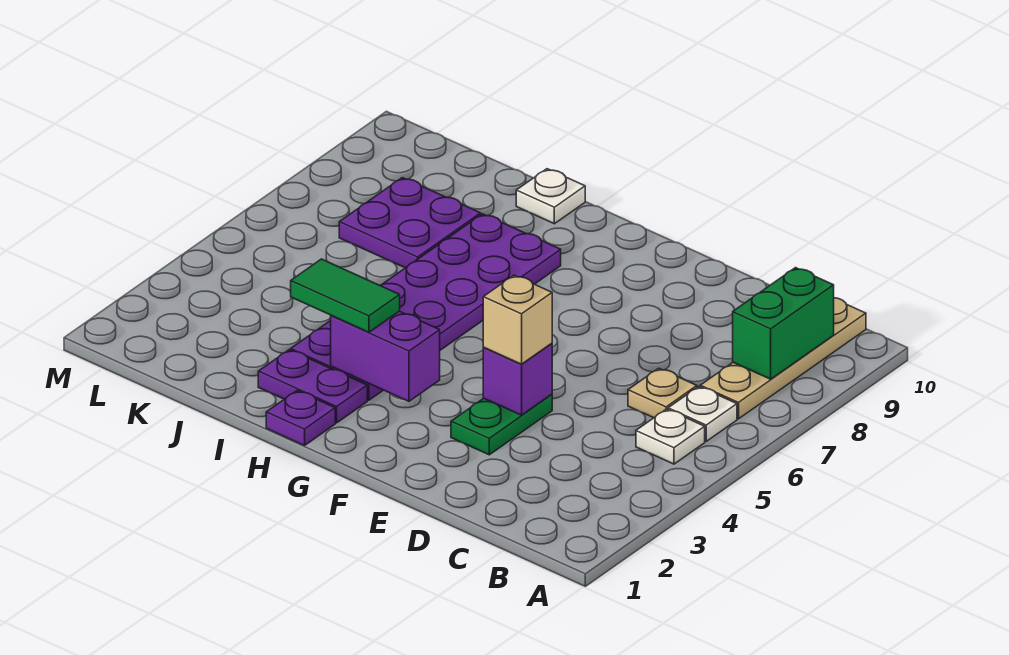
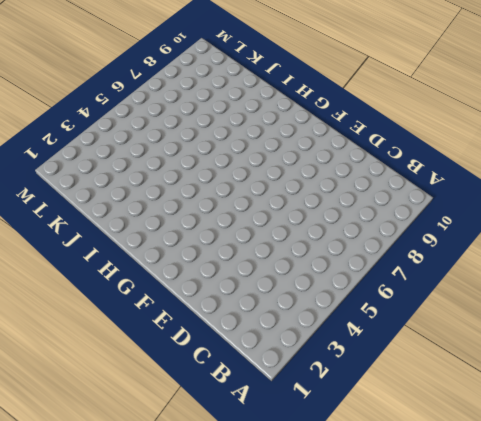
none -> white plate B5 level 1
none -> white plate B6 level 1
none -> tan plate B7:B10 level 1

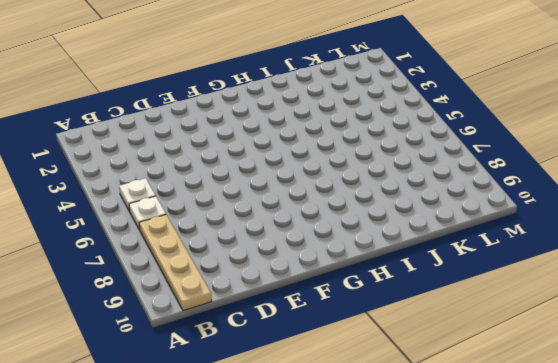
none -> tan plate C6 level 1
none -> green plate E3:E4 level 1
none -> purple plate H1 level 1

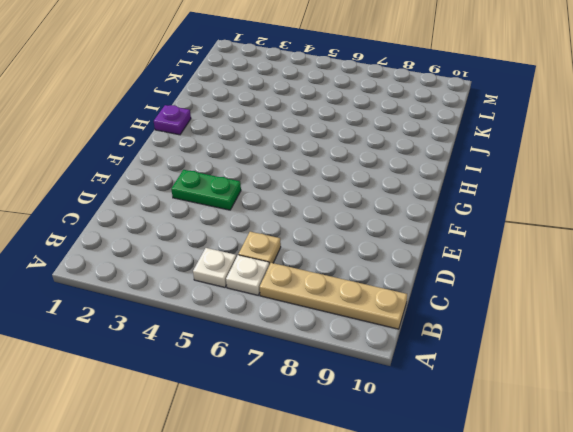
none -> purple plate H2:I2 level 1
none -> purple plate H3:I8 level 1
none -> white plate I10 level 1

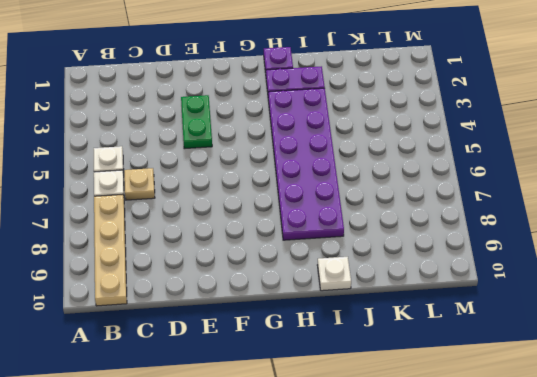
none -> purple plate J7:K8 level 1
none -> green brick B8:B9 level 2
none -> purple brick E4 level 2

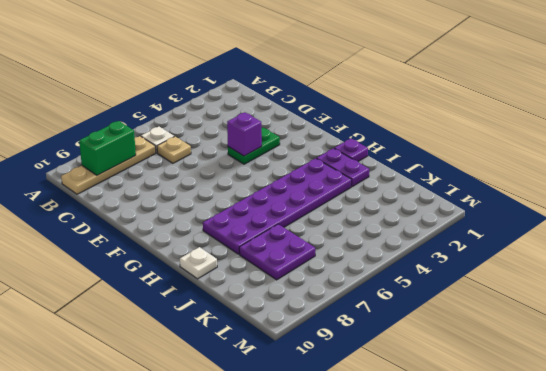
none -> white plate B5 level 1
none -> purple brick G3:H3 level 2
none -> tan brick E4 level 3

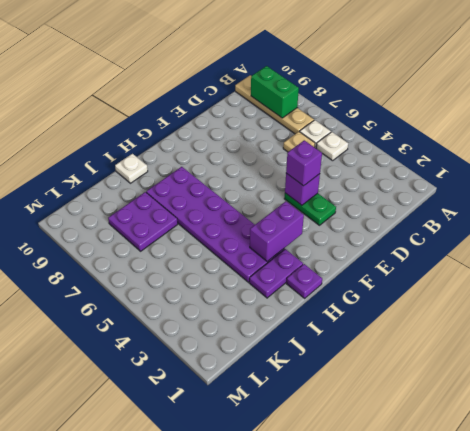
purple brick E4 level 3 -> tan brick E4 level 3
none -> green tile H3:I3 level 3

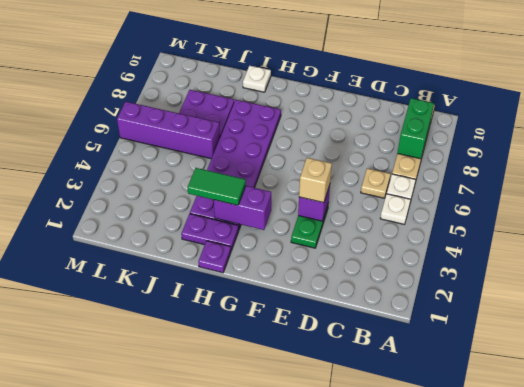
purple brick J6:M6 level 1 -> none

